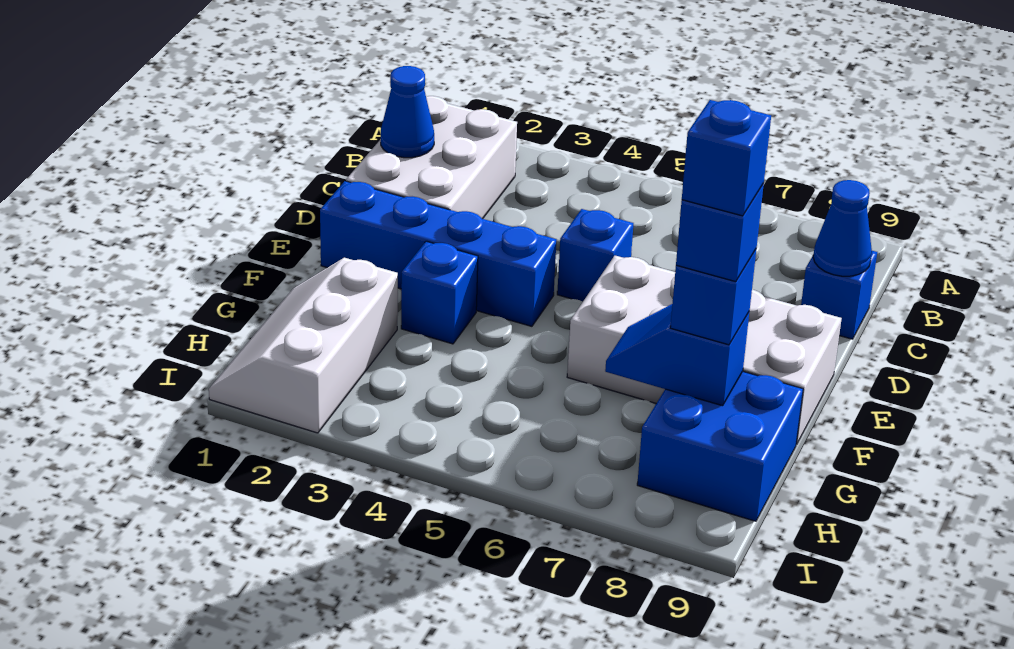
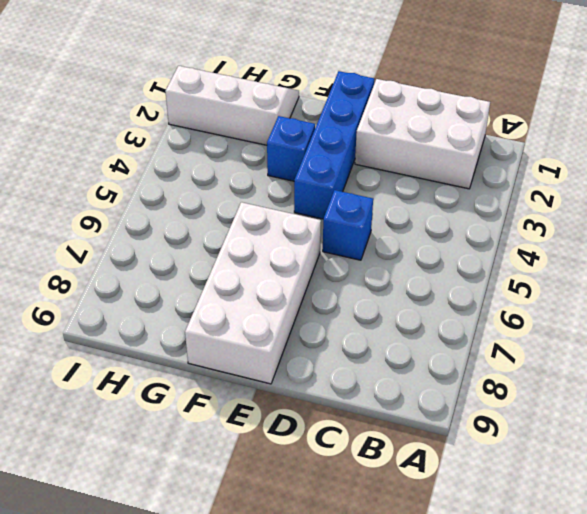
none -> blue brick C9 level 1
none -> blue brick G8:H9 level 1
none -> blue cone C1 level 2

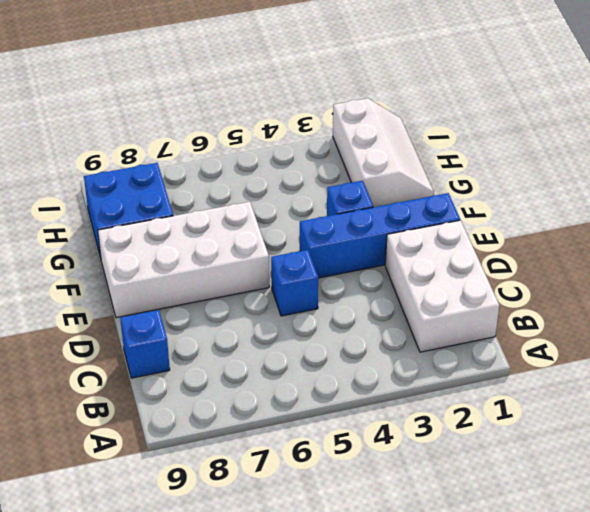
none -> blue cone C1 level 2
none -> blue cone C9 level 2
none -> blue slope G7:G8 level 2 top 8

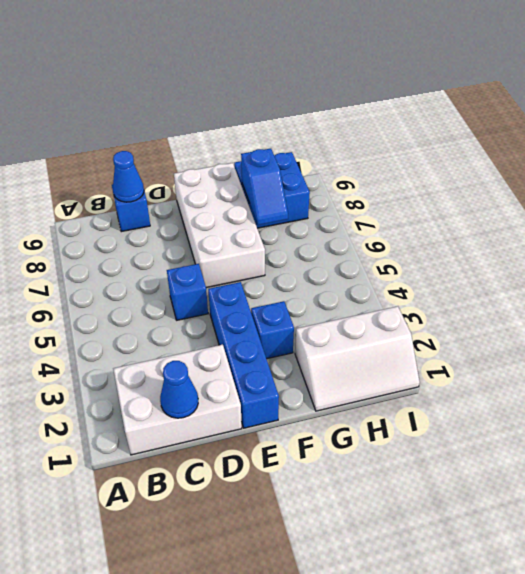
none -> blue brick G8 level 3
none -> blue brick G8 level 4
none -> blue brick G8 level 5

